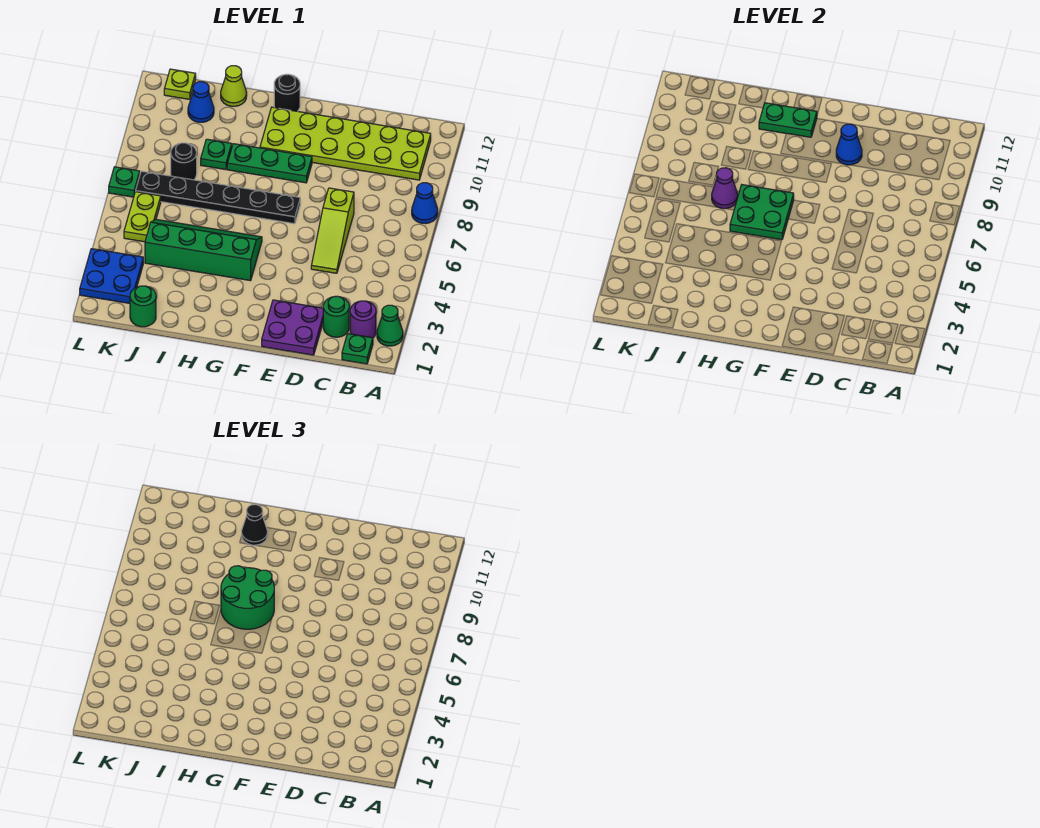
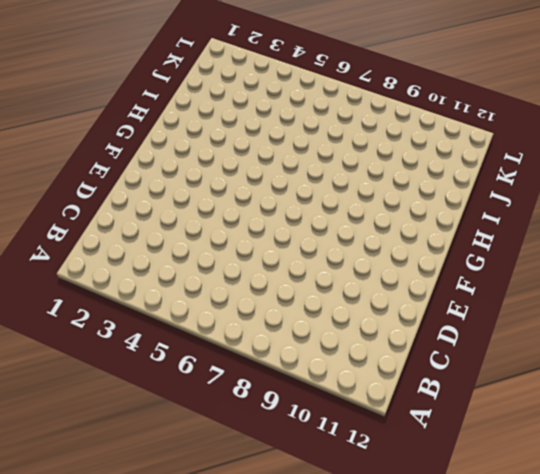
none -> green cone A2 level 1
none -> blue cone A8 level 1
none -> green plate B1 level 1

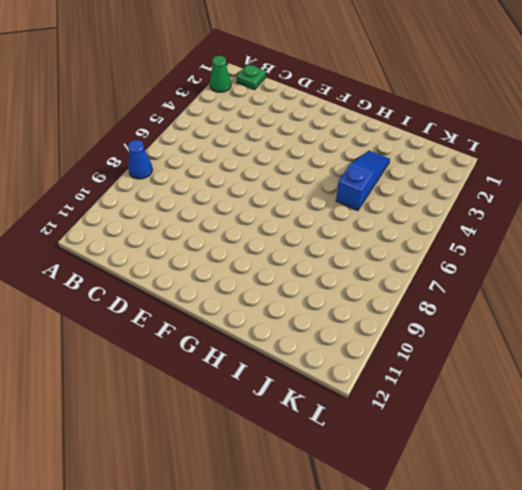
blue slope I3:I5 level 1 top 5 -> green slope G4:J5 level 1 top 4
none -> purple round brick B2 level 1
none -> lime plate B10:G11 level 1
none -> green round brick C2 level 1

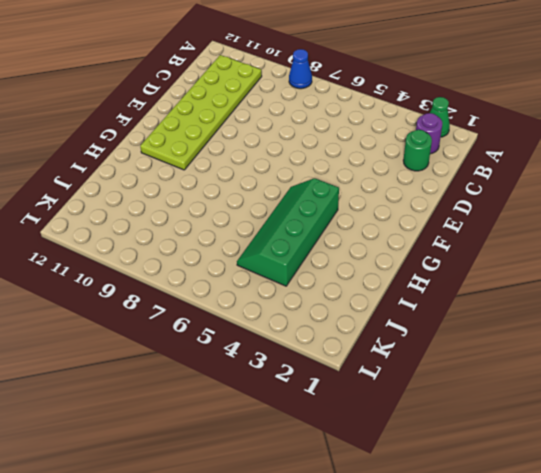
none -> green plate B1 level 1
none -> purple plate D1:E2 level 1
none -> lime slope D5:D7 level 1 top 7

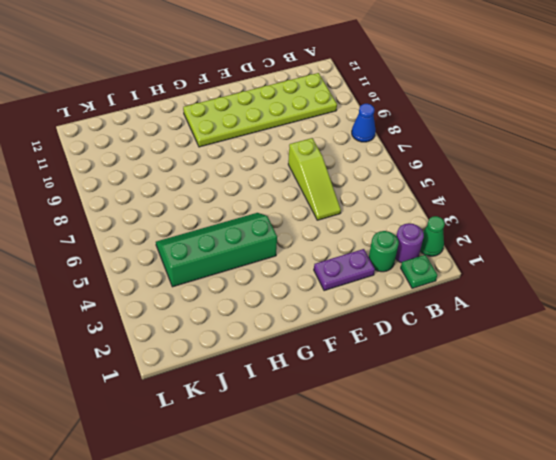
purple plate D2:E2 level 1 -> purple plate D1:E2 level 1
none -> black plate F7:K7 level 1
none -> green plate F9:H9 level 1
none -> black round brick G12 level 1

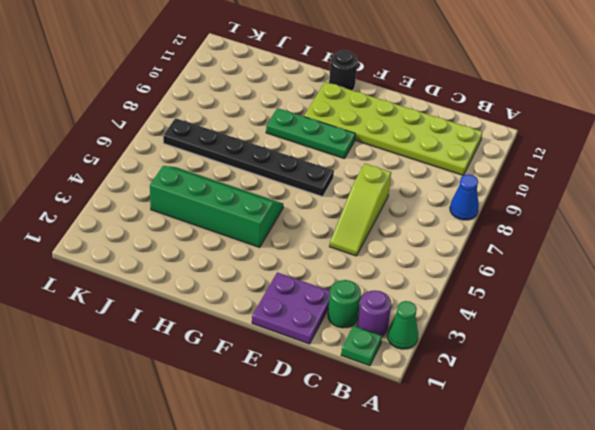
none -> green plate I9 level 1
none -> lime cone I12 level 1
none -> green round brick J1 level 1

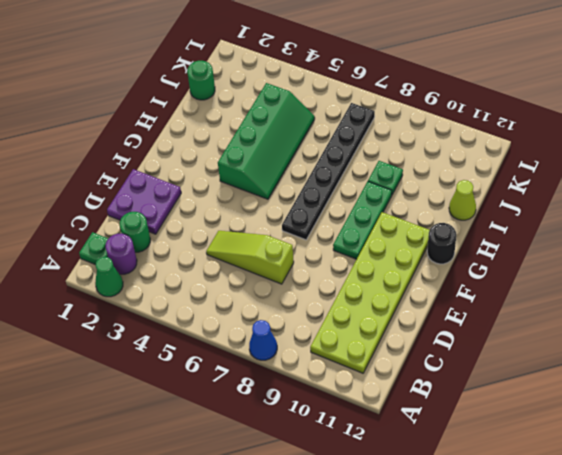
none -> black round brick J8 level 1
none -> blue cone J11 level 1
none -> blue plate K2:L3 level 1

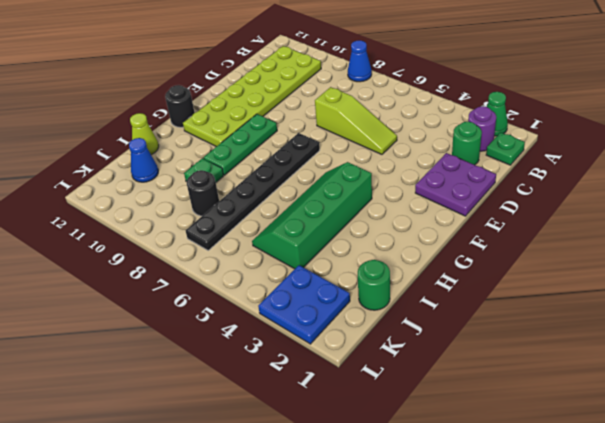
none -> lime plate K5:K6 level 1
none -> lime plate K12 level 1
none -> green plate L7 level 1

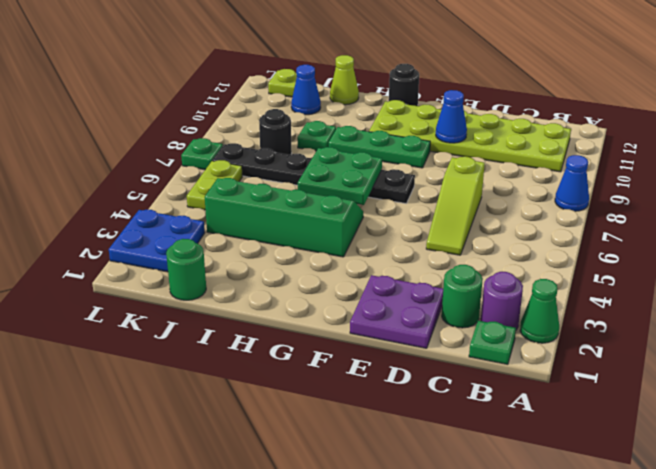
none -> green plate G11:H11 level 2
none -> purple cone I7 level 2
none -> green round brick G7:H8 level 3

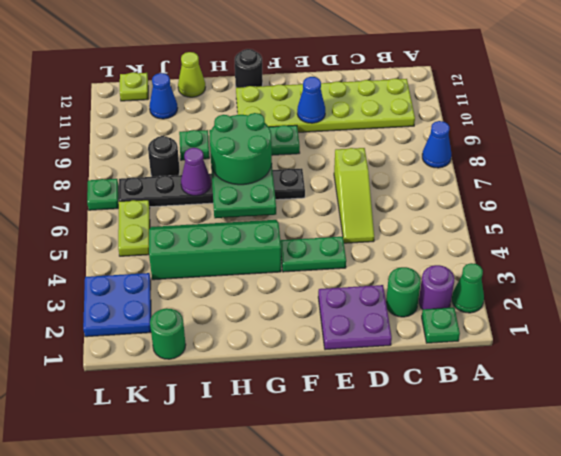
green plate E4:F4 level 1 -> green plate G11:H11 level 2
none -> black cone H11 level 3

